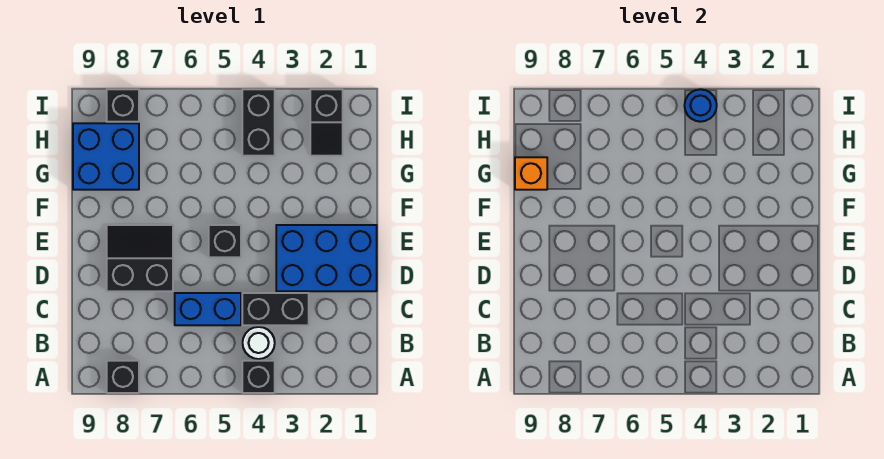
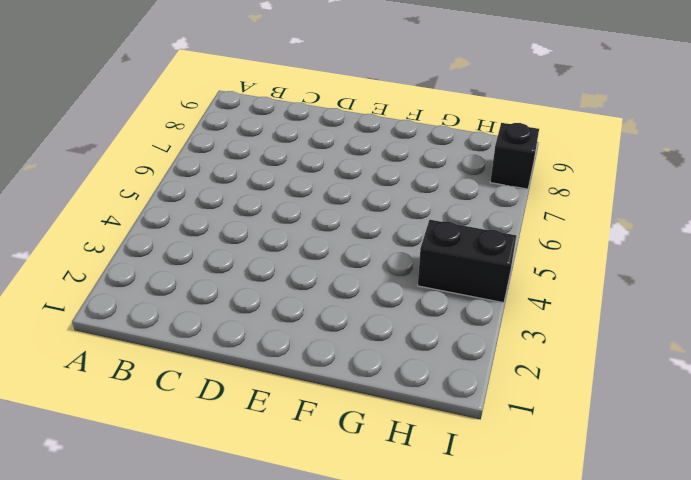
none -> black brick A4 level 1
none -> black brick A8 level 1
none -> white round brick B4 level 1

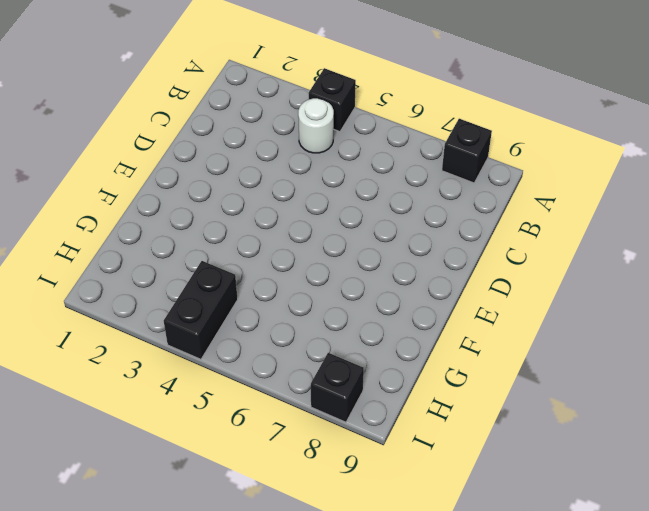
none -> black brick C3:C4 level 1
none -> blue brick C5:C6 level 1
none -> blue brick D1:E3 level 1

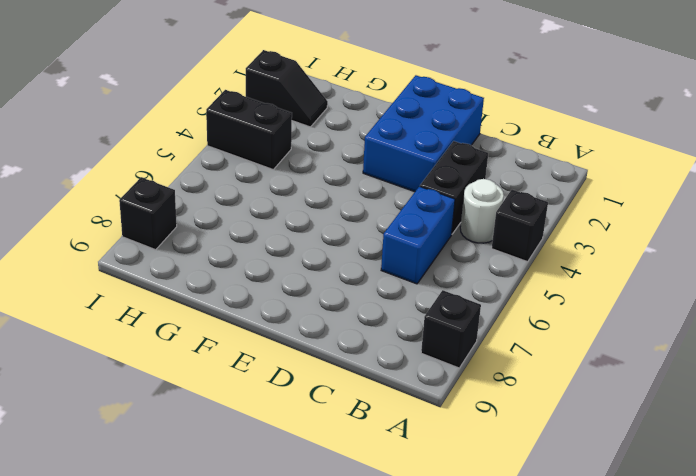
none -> black slope D7:E8 level 1 top D
none -> black brick E5 level 1
none -> blue brick G8:H9 level 1

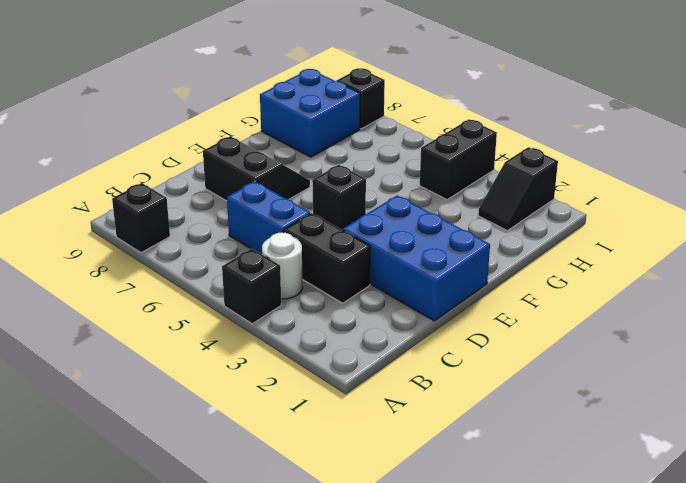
none -> orange brick G9 level 2
none -> blue round brick I4 level 2

